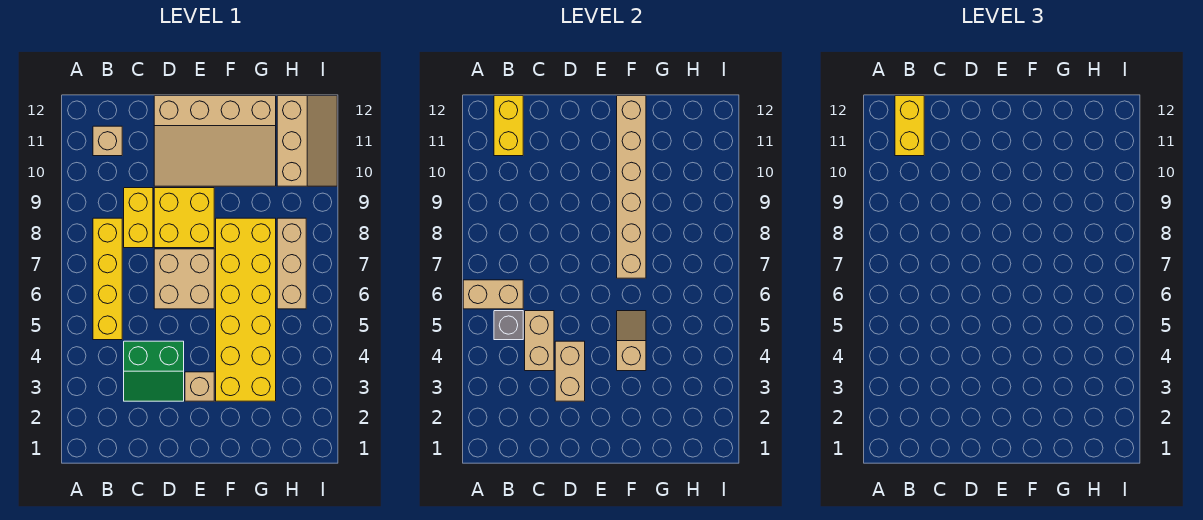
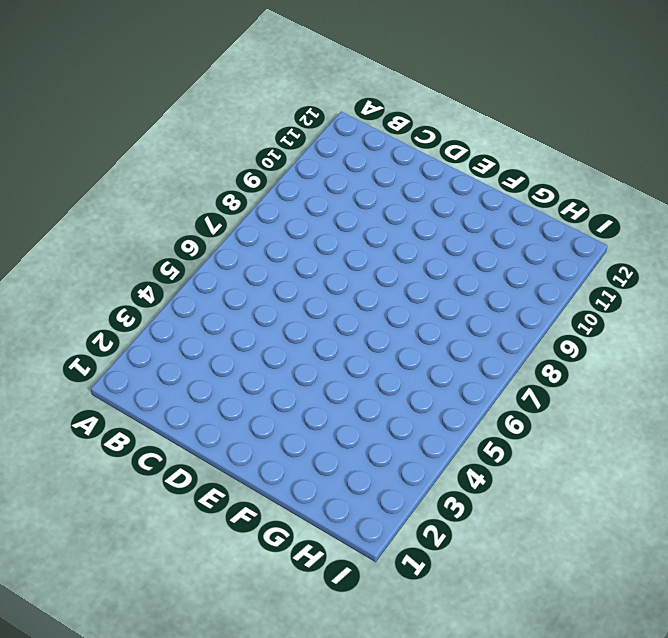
none -> yellow brick B5:B8 level 1
none -> tan brick B11 level 1
none -> green slope C3:D4 level 1 top 4

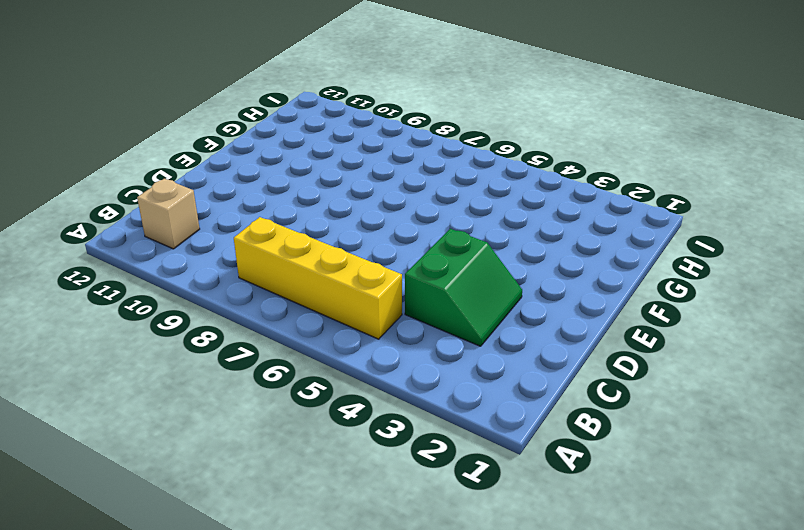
none -> yellow brick C8:C9 level 1
none -> tan brick D6:E7 level 1
none -> yellow brick D8:E9 level 1

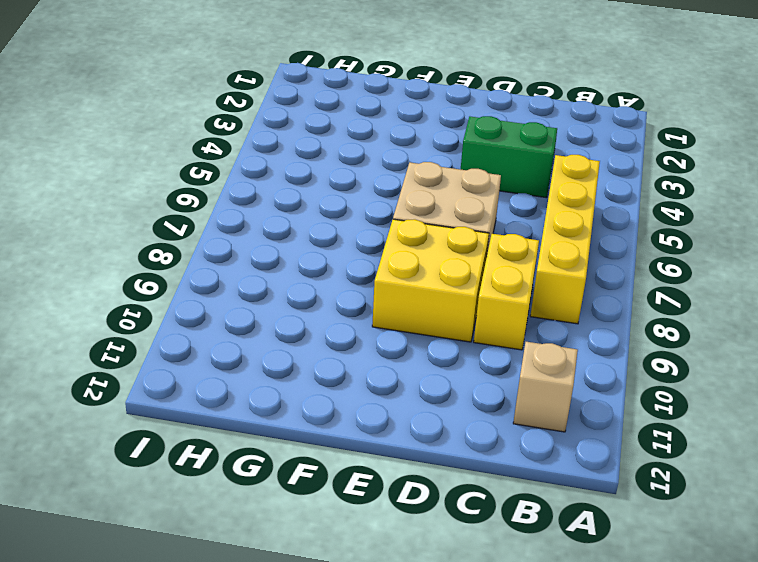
none -> tan slope D10:G12 level 1 top 12
none -> tan brick E3 level 1
none -> yellow brick F3:G8 level 1

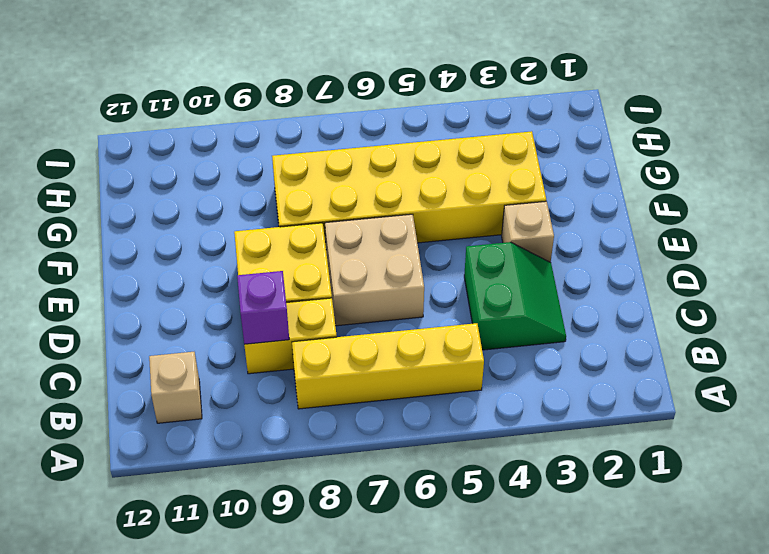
purple brick C9 level 2 -> none
none -> tan slope D10:G12 level 1 top 12
none -> tan brick H6:H8 level 1
none -> tan slope H10:I12 level 1 top H

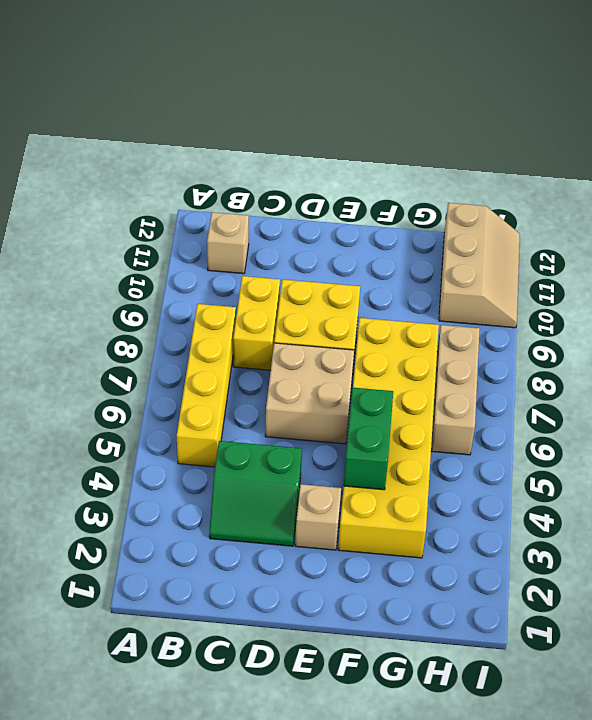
green brick F4:F5 level 2 -> tan slope F4:F5 level 2 top 4
none -> tan slope D10:G12 level 1 top 12
none -> tan brick A6:B6 level 2
none -> grey brick B5 level 2

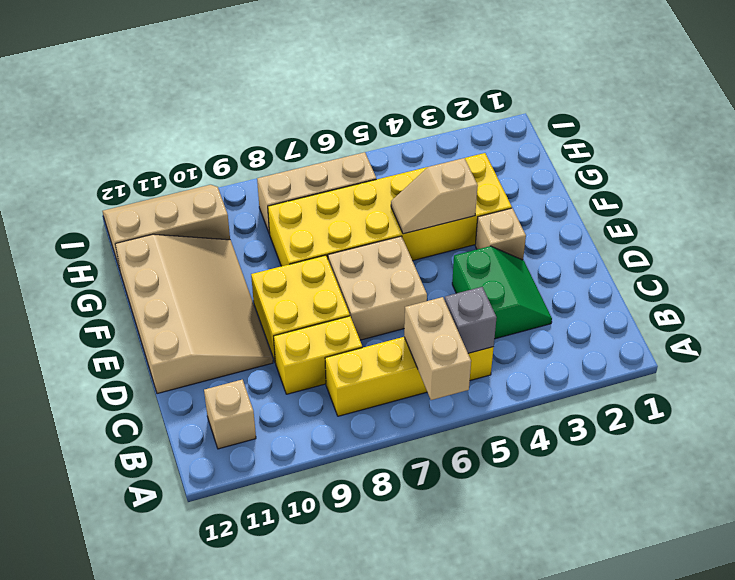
none -> yellow brick B11:B12 level 2
none -> tan brick C4:C5 level 2
none -> tan brick D3:D4 level 2

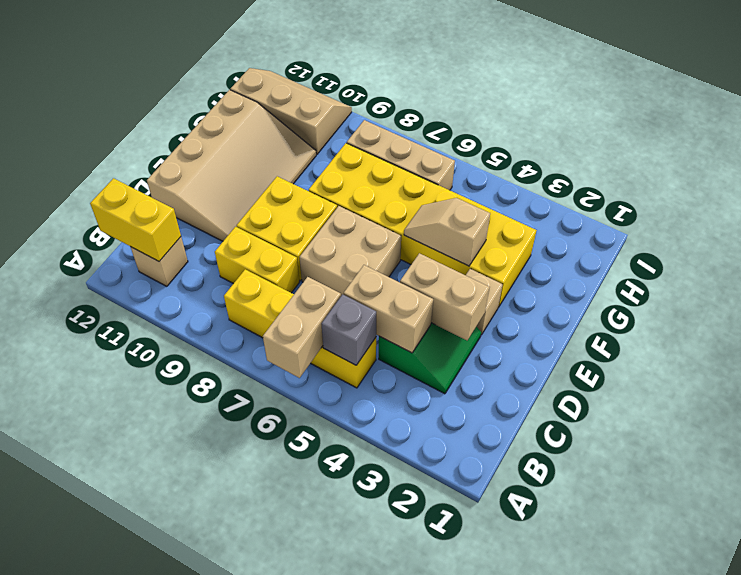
none -> tan brick F7:F12 level 2
none -> yellow brick B11:B12 level 3

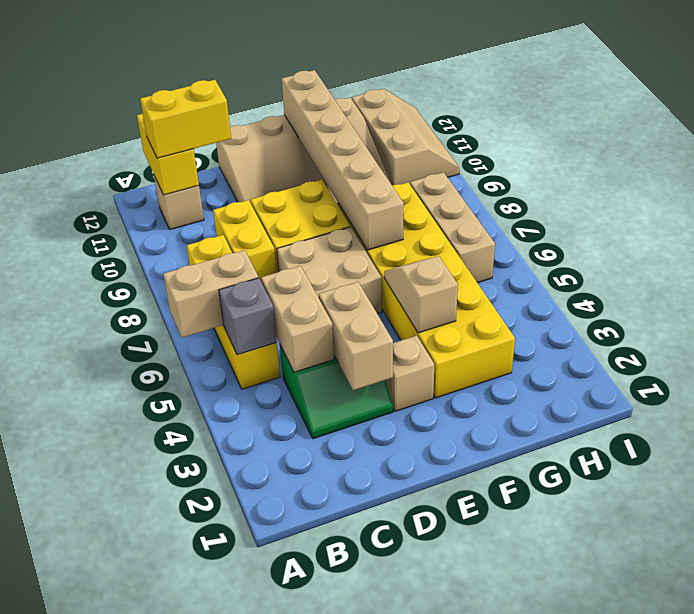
yellow brick B11:C11 level 3 -> yellow brick B11:B12 level 3

